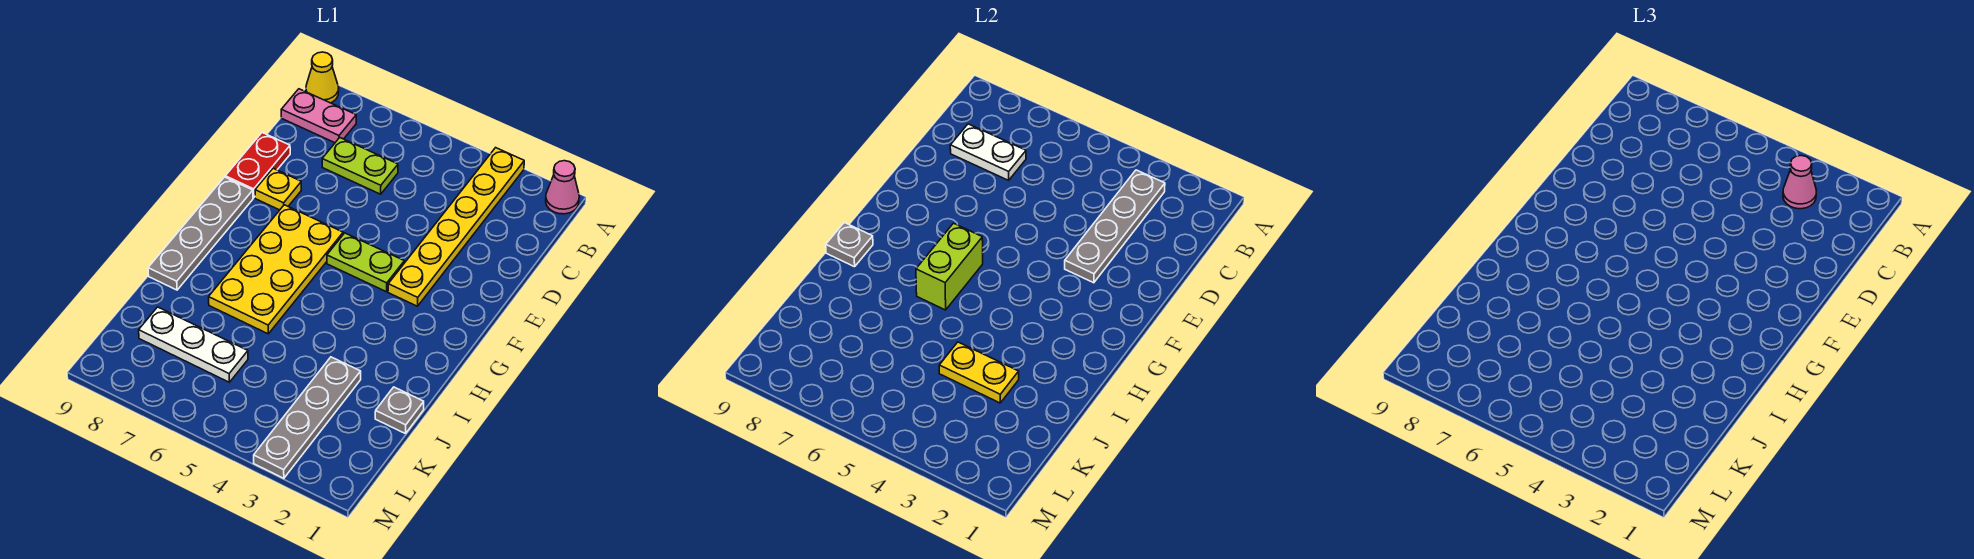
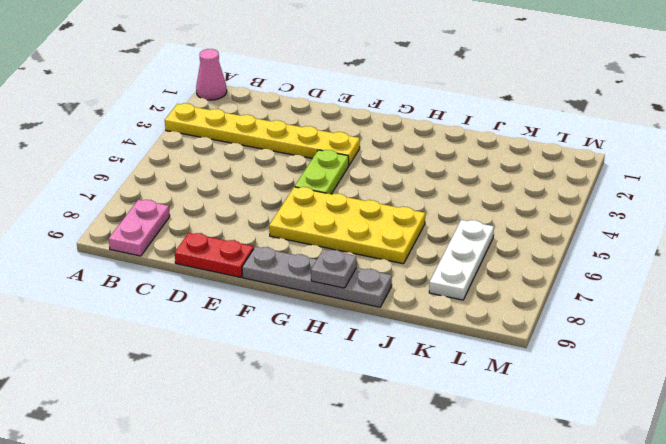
none -> yellow cone A9 level 1
none -> lime plate C6:C7 level 1
none -> yellow plate E8 level 1

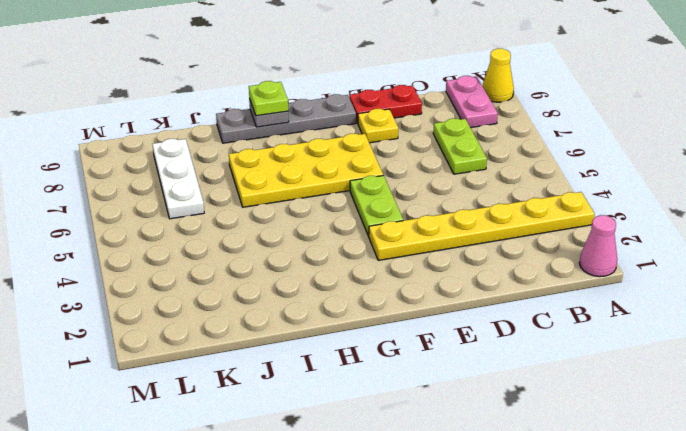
lime plate H9 level 3 -> none
none -> grey plate J1 level 1
none -> grey plate J3:M3 level 1
none -> grey plate B3:E3 level 2

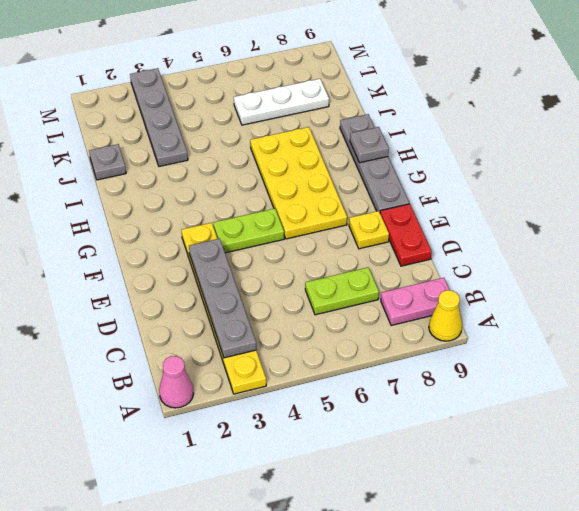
none -> white plate C7:C8 level 2
none -> lime brick G6:H6 level 2
none -> yellow plate J3:J4 level 2

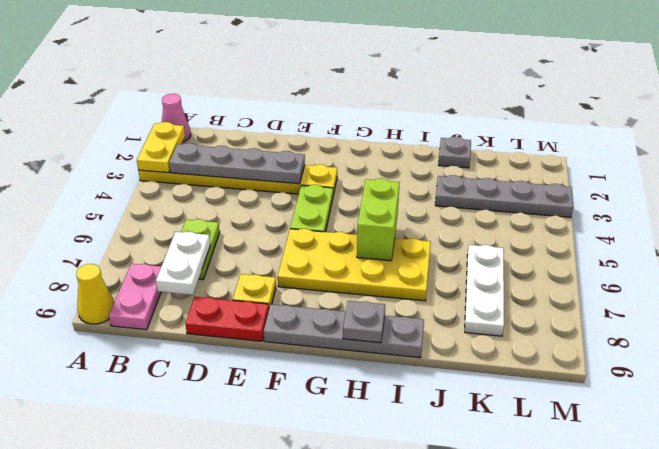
yellow plate A2:A3 level 2 -> yellow plate J3:J4 level 2
lime brick H5:H6 level 2 -> lime brick G6:H6 level 2
none -> pink cone B3 level 3

